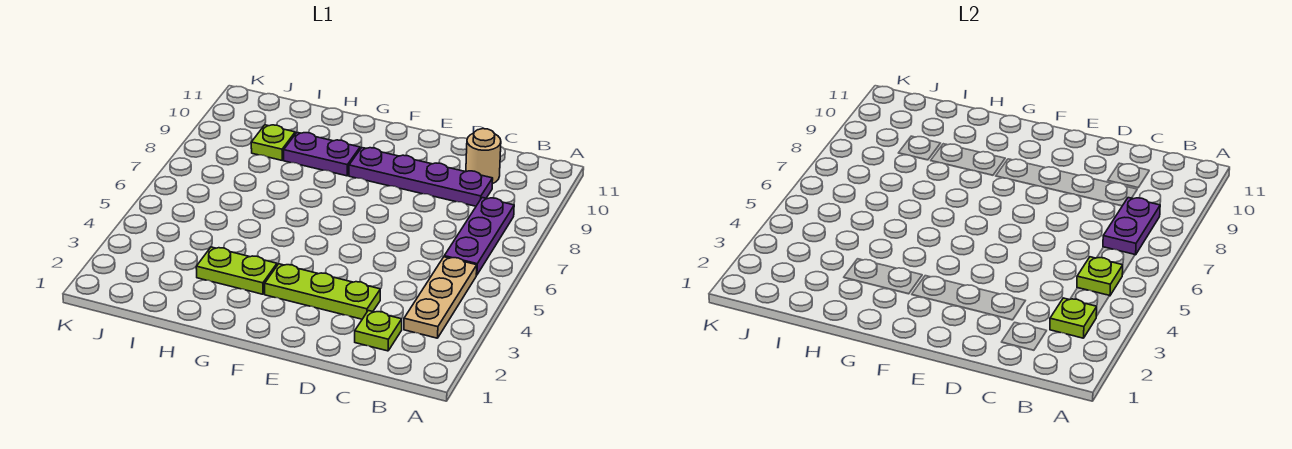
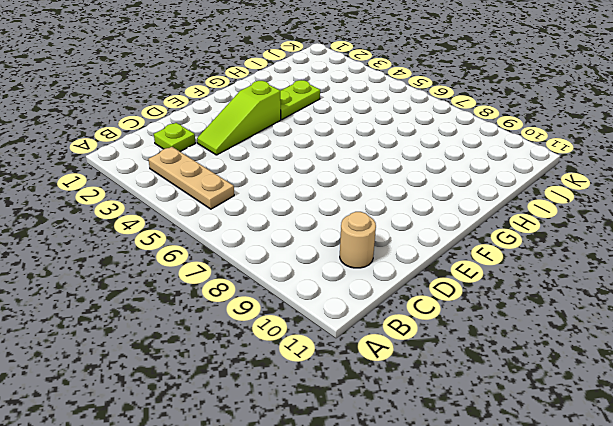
lime slope D3:F3 level 1 top F -> lime plate D3:F3 level 1
none -> purple plate B6:B8 level 1
none -> purple plate C9:F9 level 1
none -> purple plate G9:H9 level 1

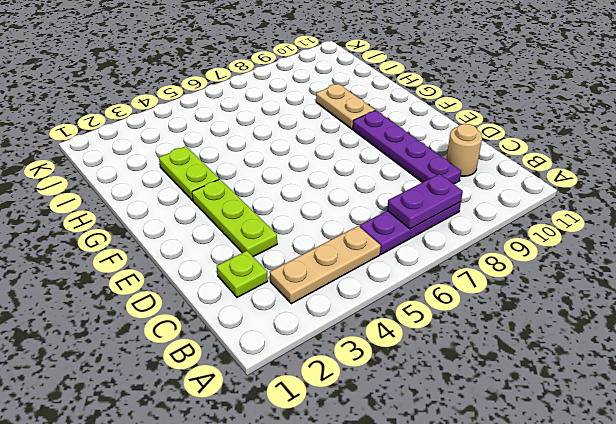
tan plate G9:H9 level 1 -> purple plate G9:H9 level 1
none -> lime plate I9 level 1
none -> lime plate B3 level 2
none -> lime plate B5 level 2

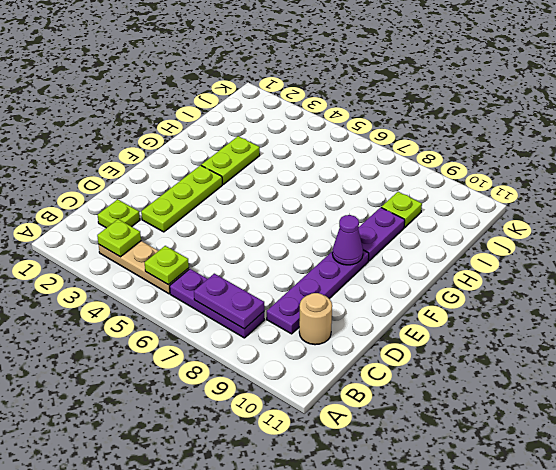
purple cone F9 level 2 -> none

